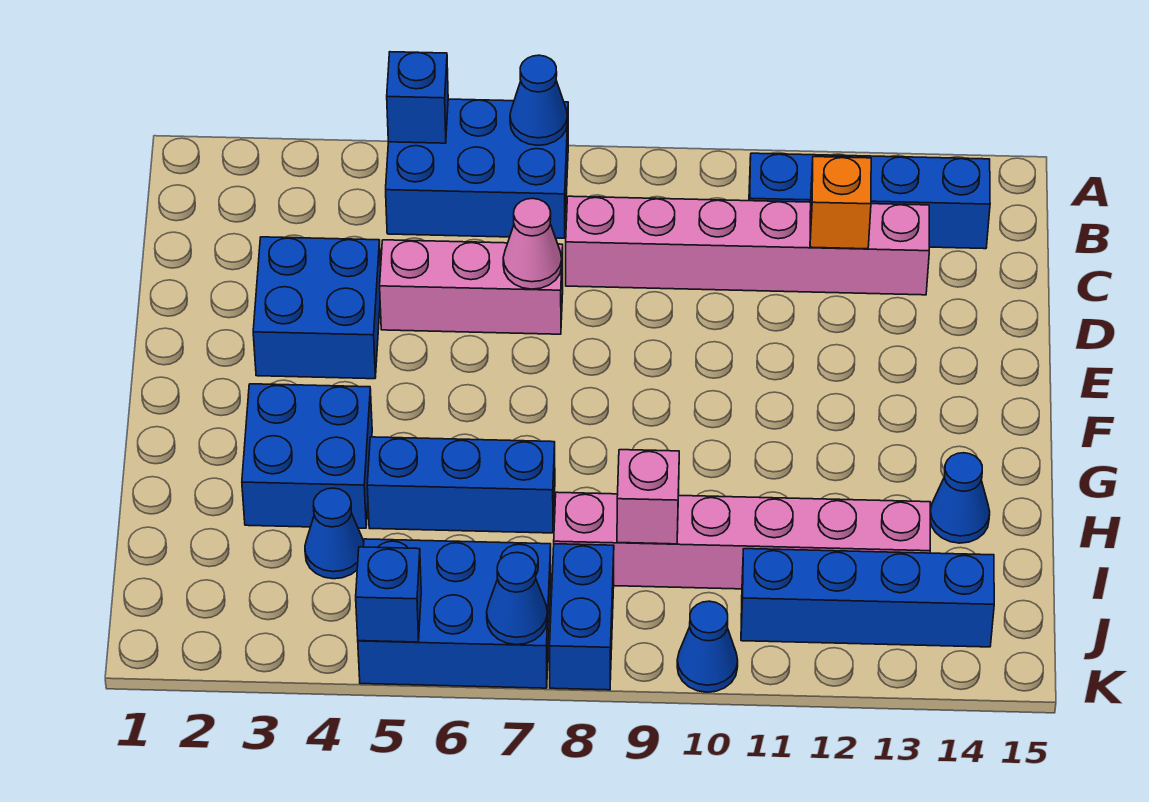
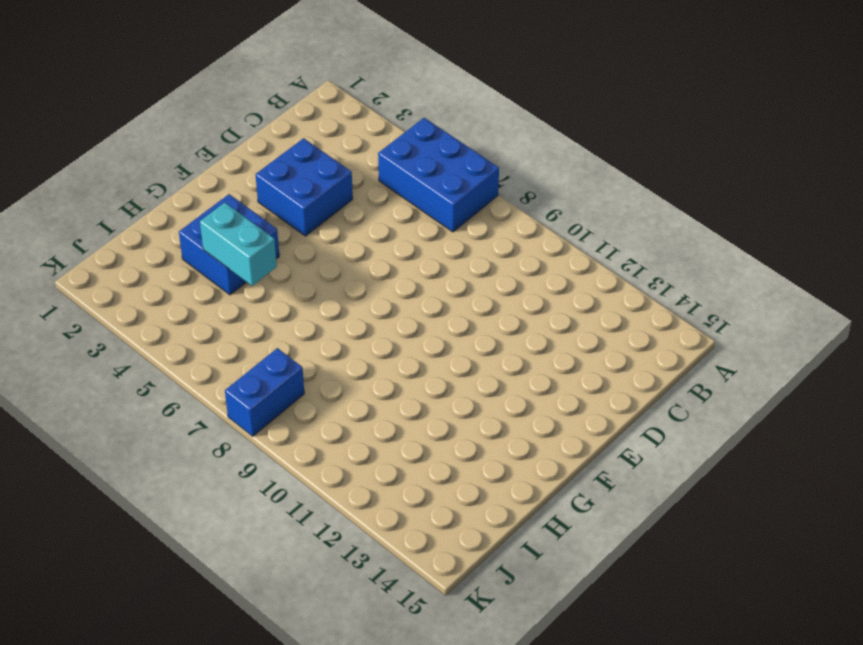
cyan brick H4:H5 level 2 -> none
none -> blue brick B11:B14 level 1
none -> pink brick C8:C13 level 1
none -> pink brick D5:D7 level 1

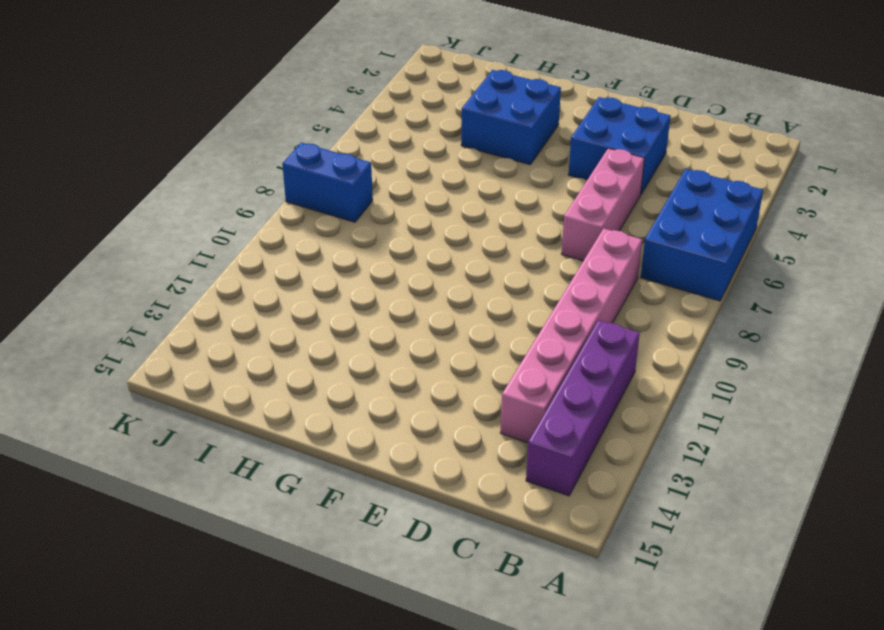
purple brick B11:B14 level 1 -> blue brick B11:B14 level 1
none -> blue brick H5:H7 level 1
none -> blue cone H14 level 1
none -> blue cone I4 level 1

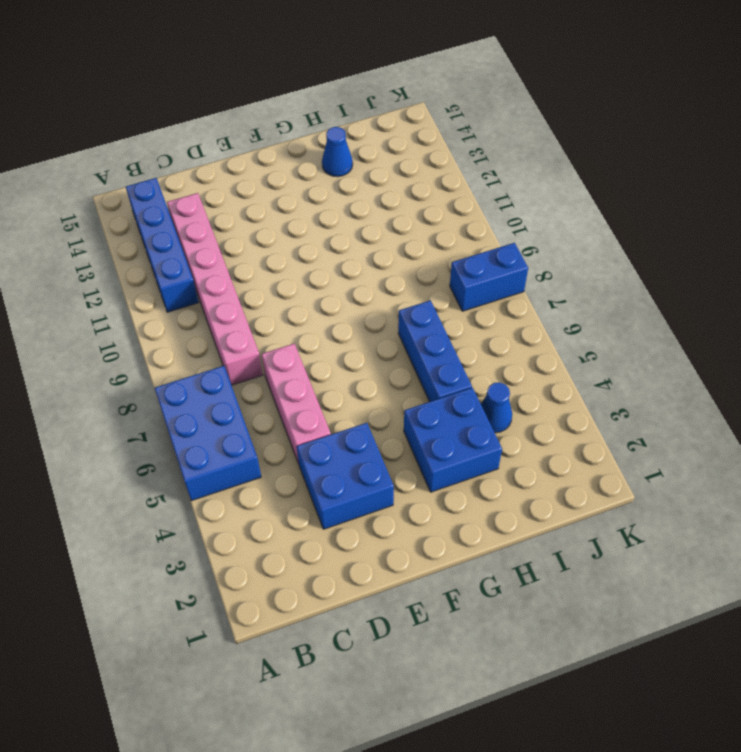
none -> pink brick I8:I13 level 1
none -> blue brick J5:K7 level 1
none -> blue brick J11:J14 level 1

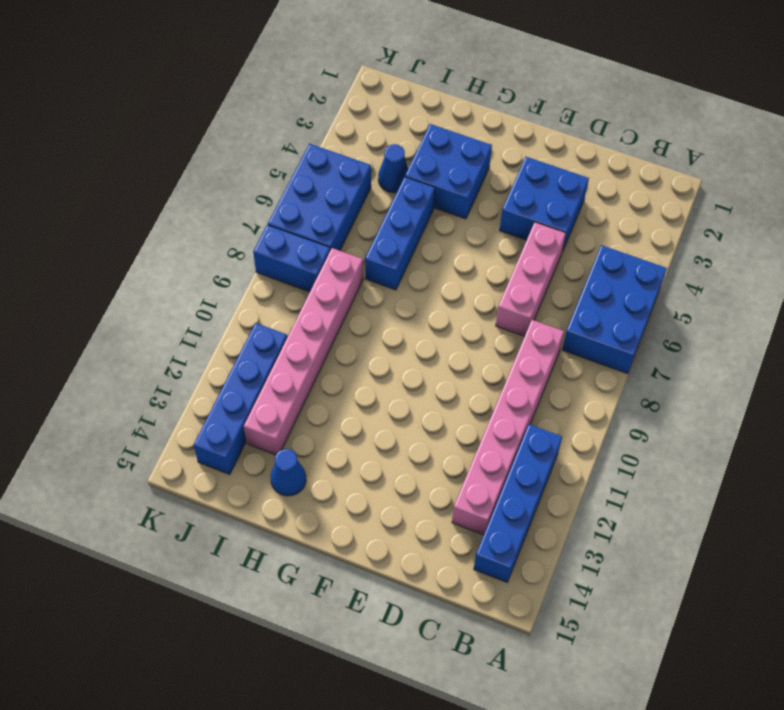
none -> blue cone K10 level 1
none -> blue brick A5 level 2
none -> blue cone A7 level 2

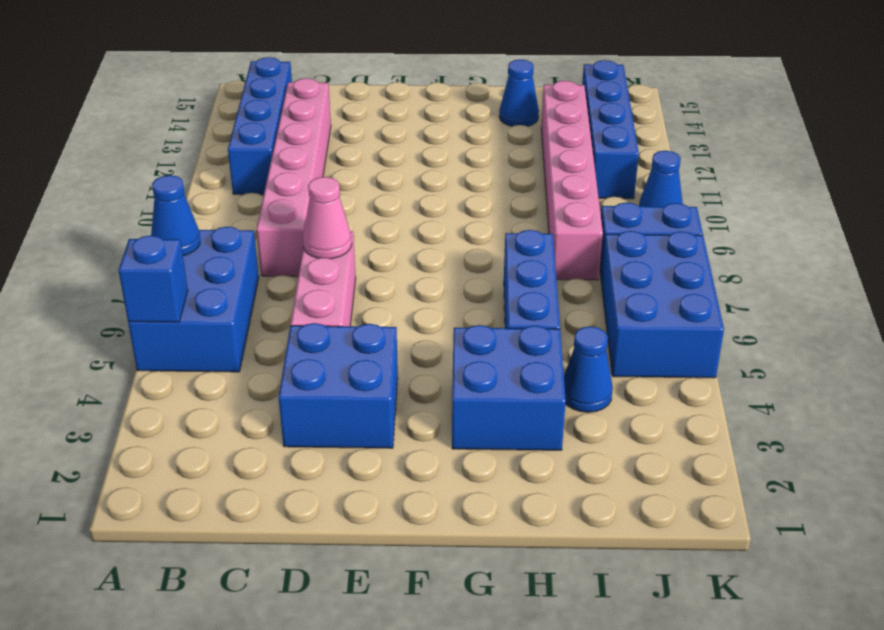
none -> orange brick C12 level 2
none -> pink brick I9 level 2
none -> blue brick K5 level 2

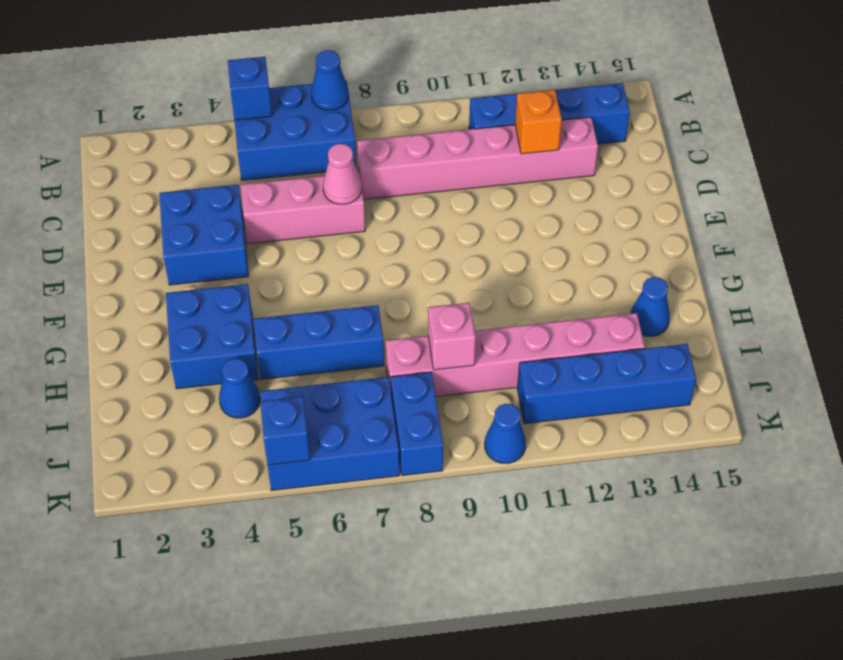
none -> blue cone K7 level 2

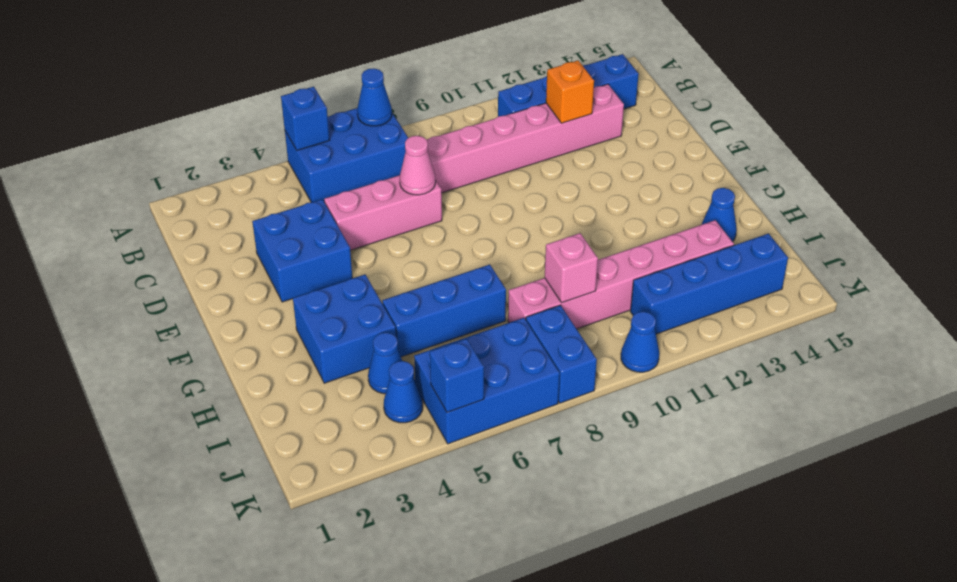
blue cone J4 level 1 -> blue cone K7 level 2

